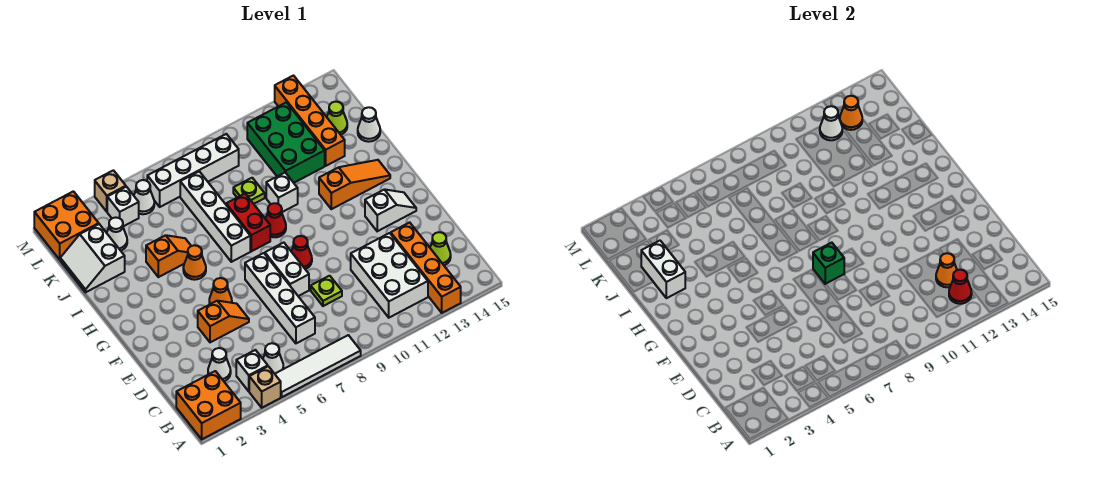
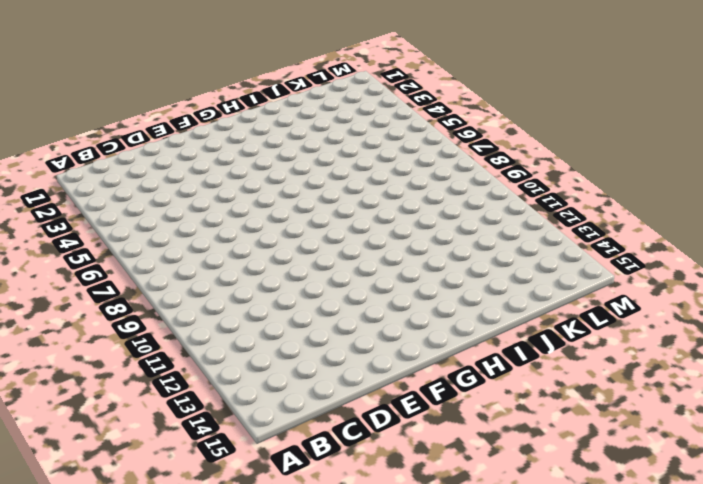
none -> orange brick A1:B2 level 1
none -> tan brick A4 level 1
none -> white tile A5:A8 level 1
none -> orange brick A13:D13 level 1

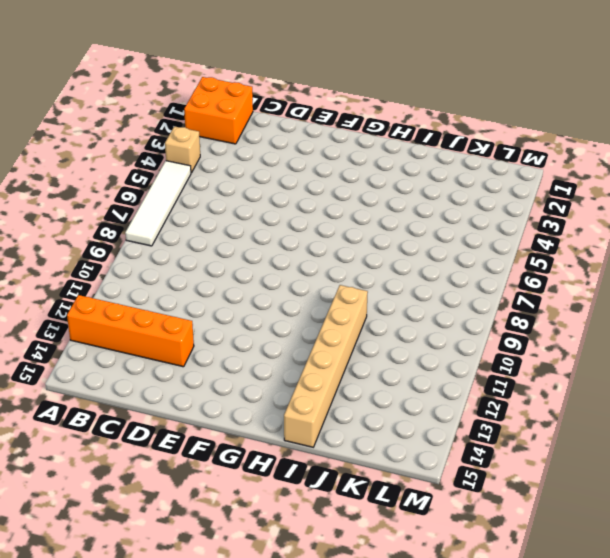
tan brick I10:I15 level 1 -> white brick I10 level 1
none -> white brick B4 level 1
none -> white cone B5 level 1
none -> white brick B11:D12 level 1
none -> white cone C3 level 1

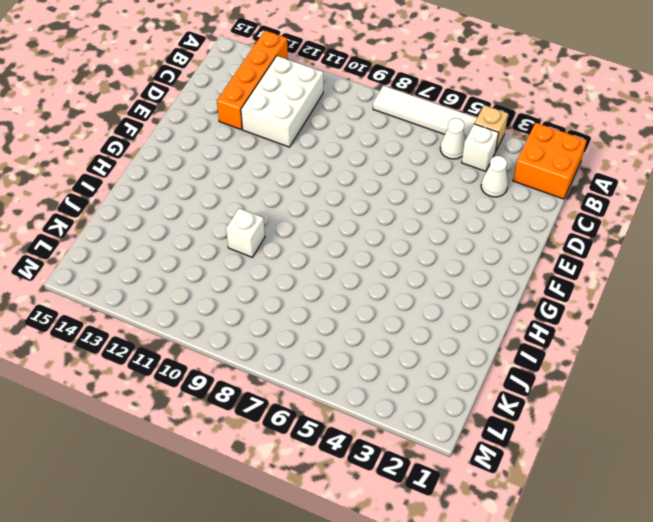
none -> white brick C7:F7 level 1
none -> lime cone C14 level 1
none -> lime plate D9 level 1
none -> orange slope E4:E5 level 1 top 4

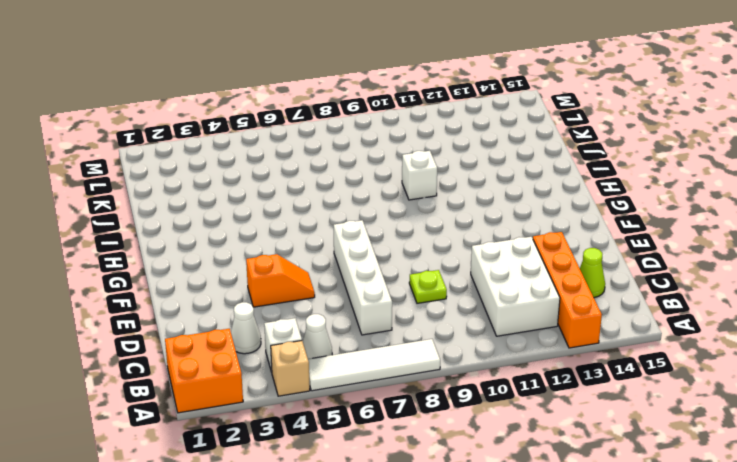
none -> white brick E8:F8 level 1
none -> orange cone F5 level 1
none -> red cone F9 level 1
none -> white slope F13:F14 level 1 top 13

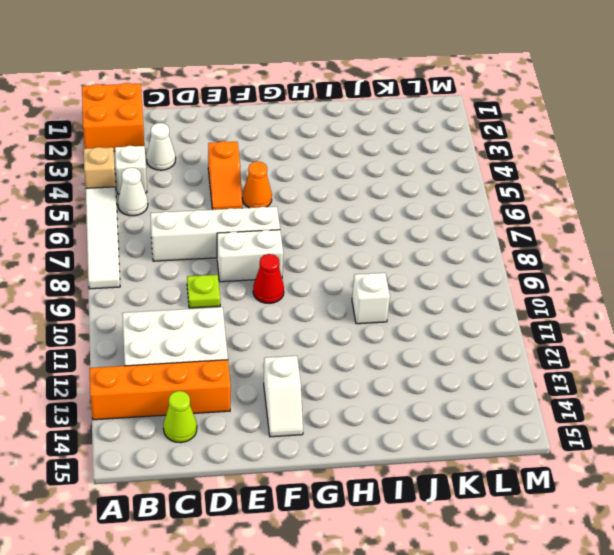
none -> orange cone H5 level 1
none -> white brick H7:K7 level 1
none -> red brick H8:I8 level 1
none -> red cone H9 level 1

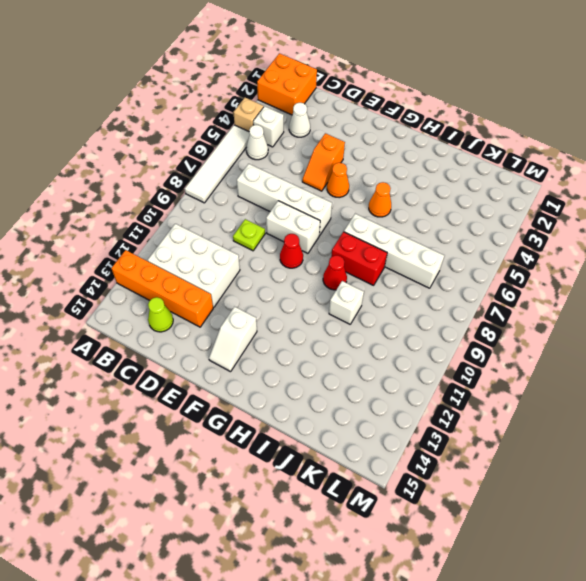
none -> orange slope H12:H14 level 1 top 12
none -> orange slope I4:I5 level 1 top 4
none -> white slope J1:K2 level 1 top 2
none -> lime plate J9 level 1

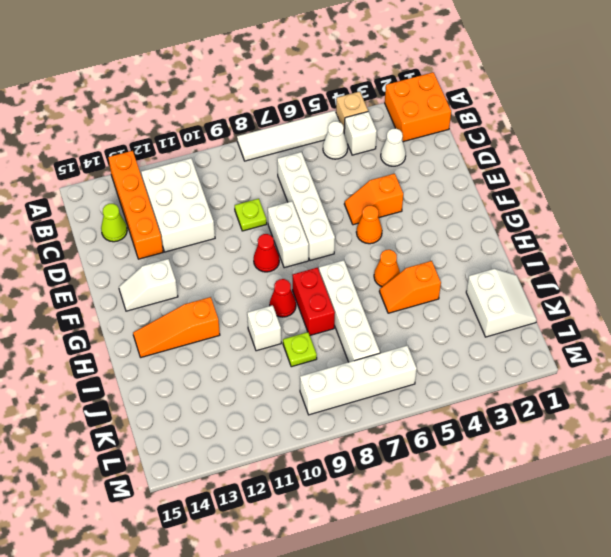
none -> green brick J11:L12 level 1
none -> orange brick J13:M13 level 1
none -> white cone J15 level 1
none -> white cone K3 level 1

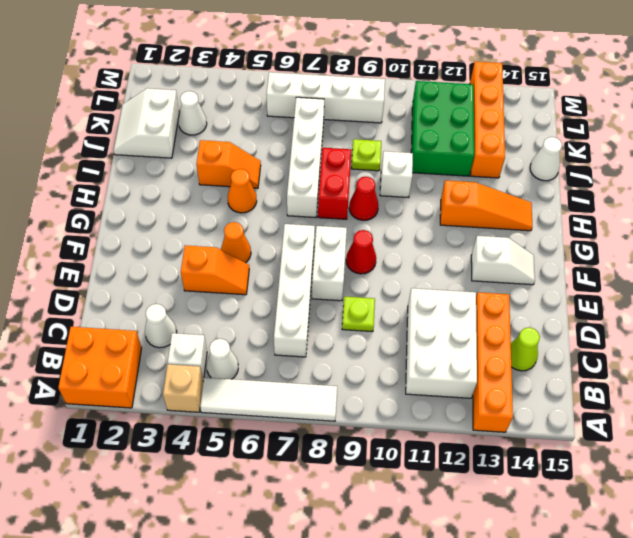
none -> lime cone K14 level 1
none -> orange brick L1:M2 level 1
none -> white brick L4 level 1
none -> white cone L5 level 1

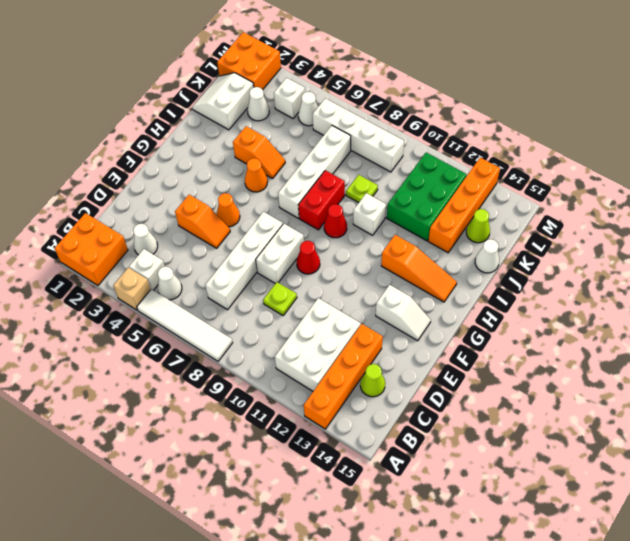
none -> tan brick M4 level 1
none -> red cone B12 level 2
none -> orange cone C12 level 2
none -> green brick F8 level 2

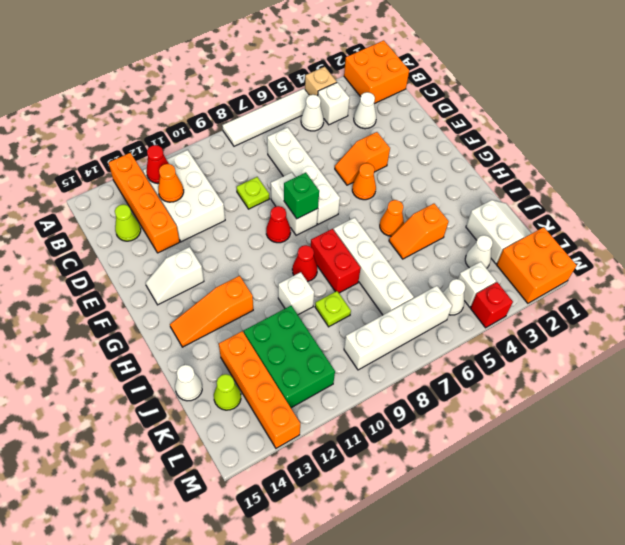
red brick M4 level 1 -> tan brick M4 level 1
none -> white brick I2:J2 level 2
none -> white cone L12 level 2
none -> orange cone L13 level 2

